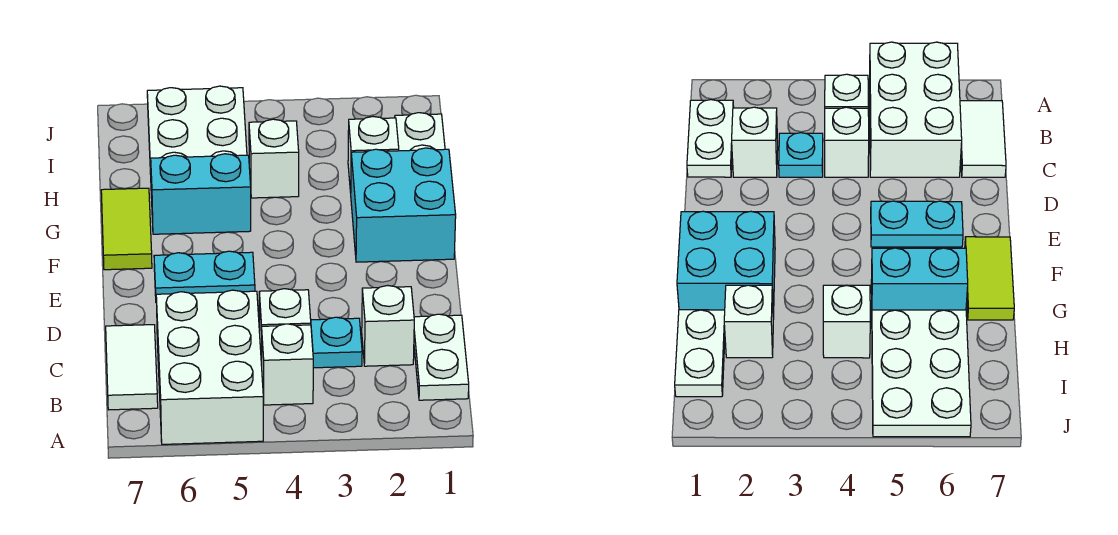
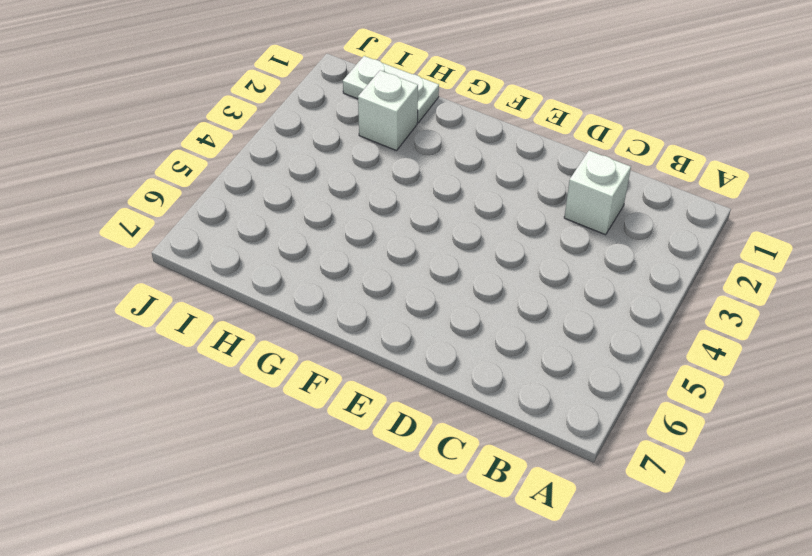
none -> white brick A5:C6 level 1
none -> white plate B1:C1 level 1
none -> white brick B4 level 1

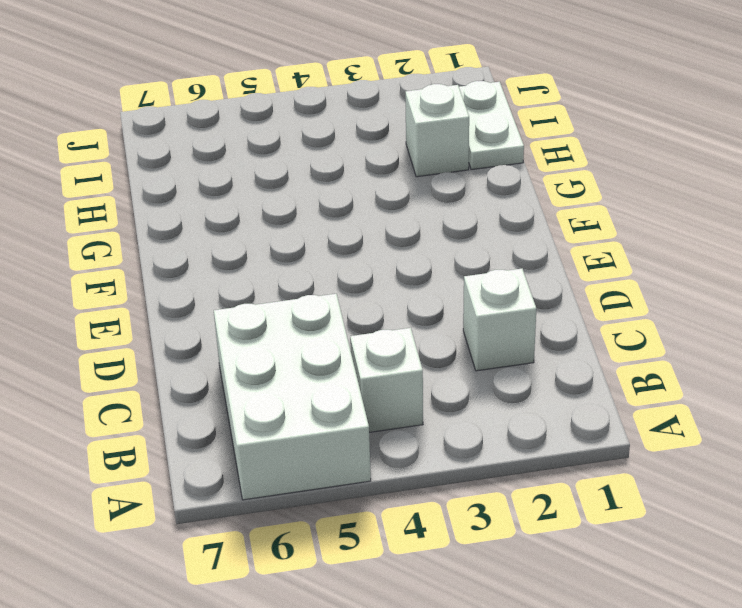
none -> white plate B1:C1 level 1
none -> white tile B7:C7 level 1
none -> cyan plate C3 level 1

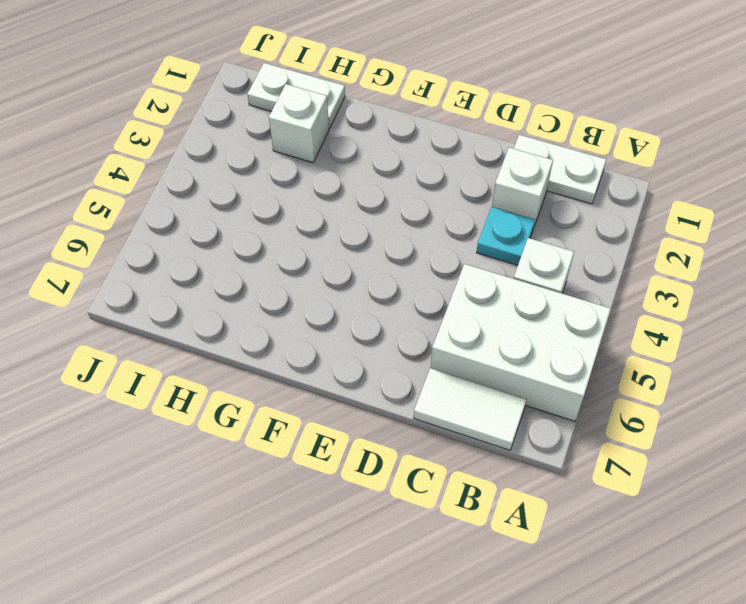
none -> white brick C4 level 1
none -> cyan plate E5:E6 level 1
none -> cyan brick F1:G2 level 1

